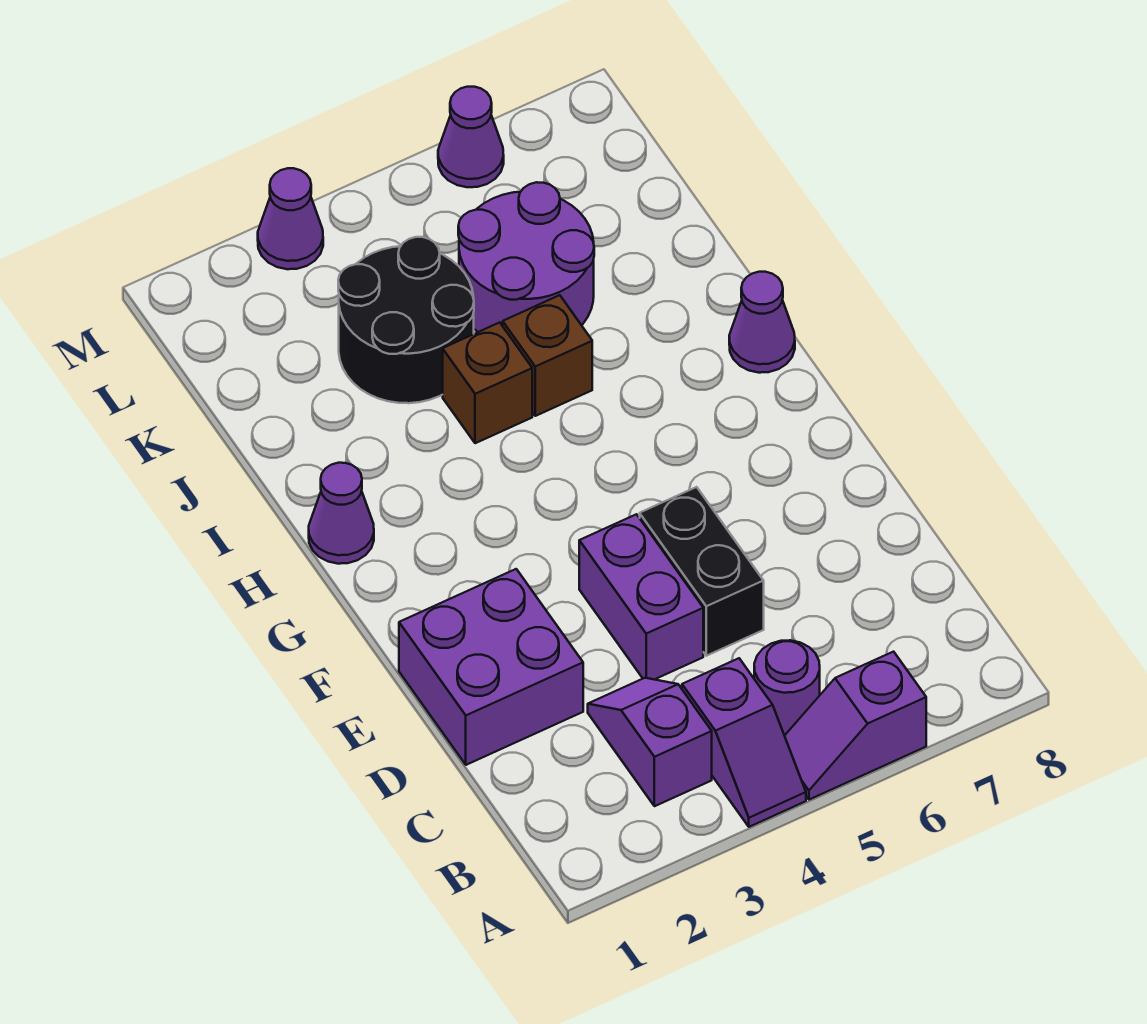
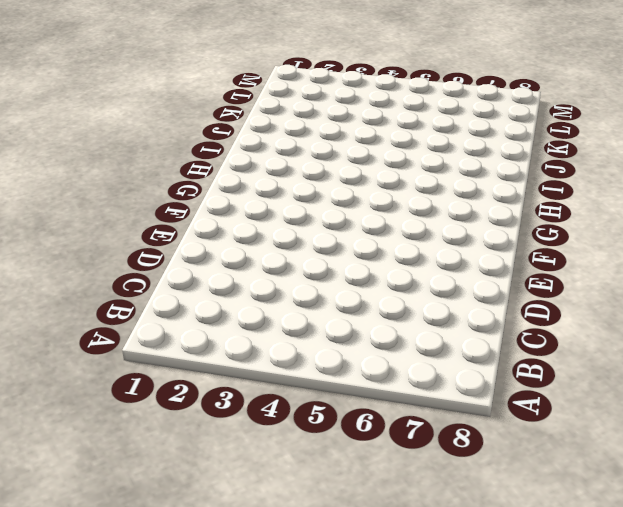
none -> purple slope A4:B4 level 1 top B
none -> purple slope A5:A6 level 1 top 6
none -> purple slope B3:C3 level 1 top B

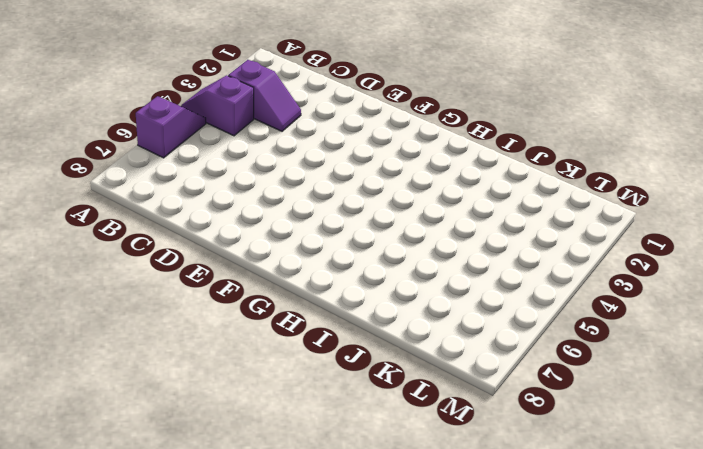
none -> purple round brick B5 level 1
none -> purple brick D1:E2 level 1
none -> purple brick D4:E4 level 1

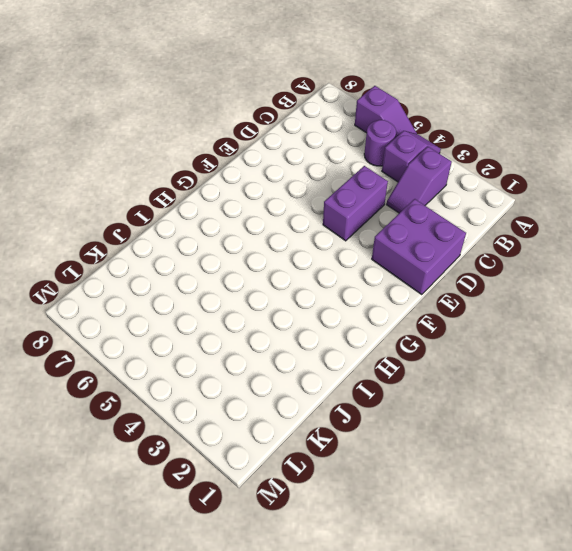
none -> black brick D5:E5 level 1
none -> purple cone H1 level 1
none -> purple cone H8 level 1

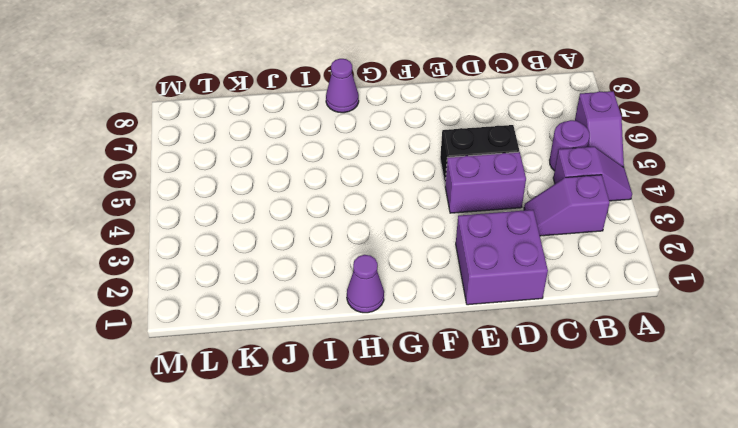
none -> brown brick I4 level 1
none -> brown brick I5 level 1
none -> black round brick J3:K4 level 1

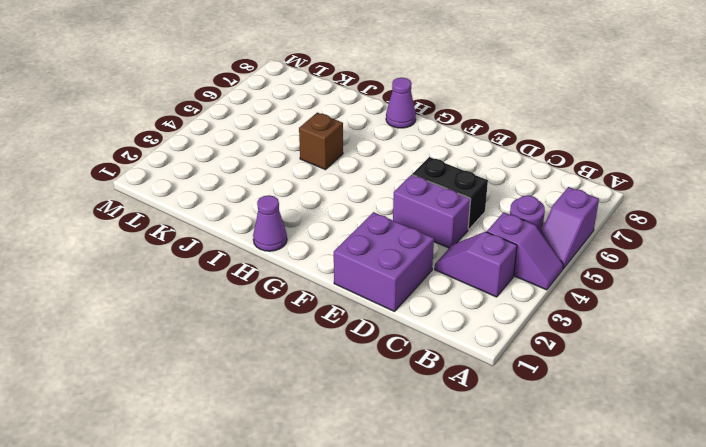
none -> brown brick I4 level 1
none -> black round brick J3:K4 level 1
none -> purple round brick J5:K6 level 1

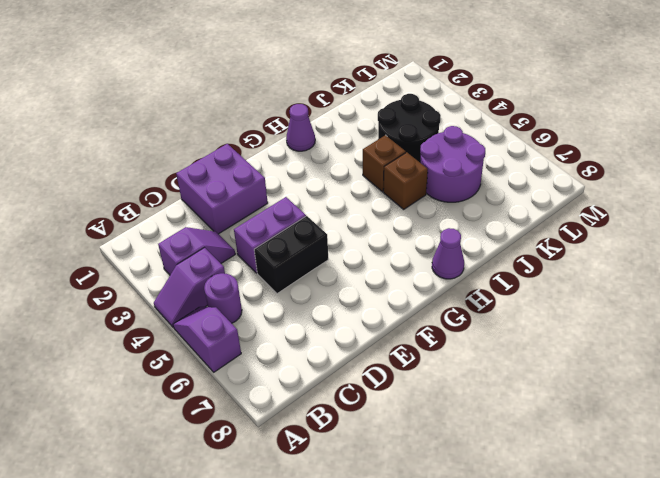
none -> purple cone M3 level 1
none -> purple cone M6 level 1

